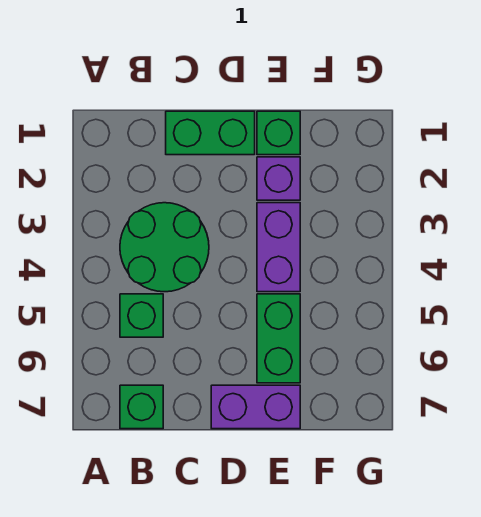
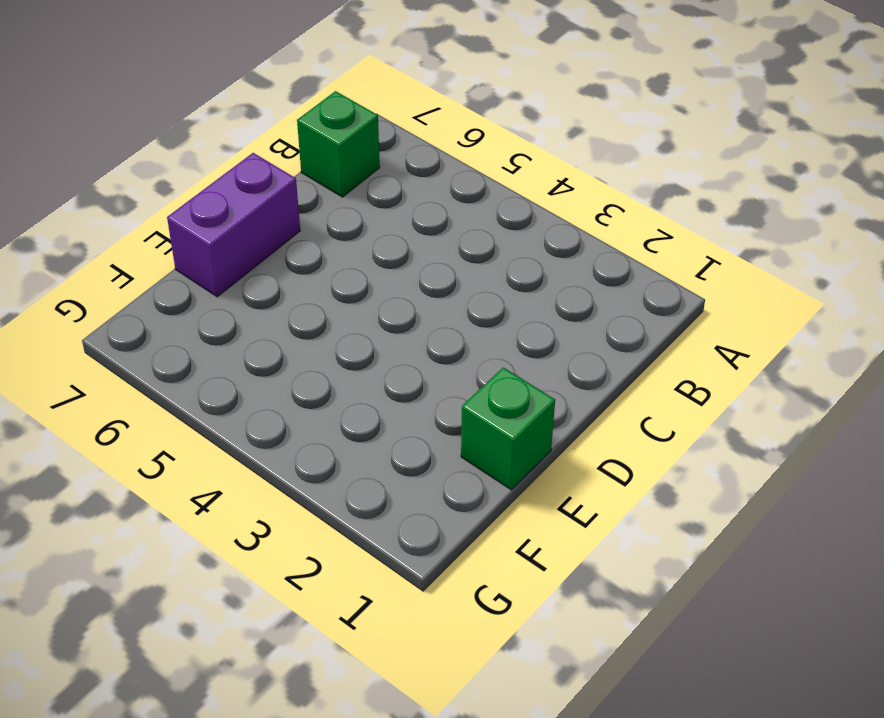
none -> green round brick B3:C4 level 1
none -> green brick B5 level 1

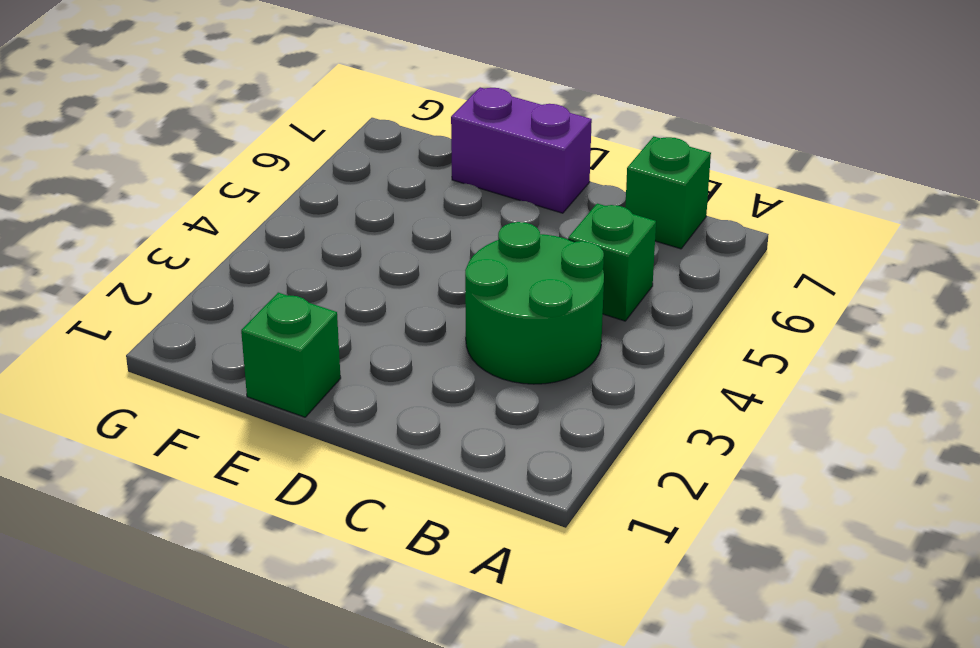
none -> green brick C1:D1 level 1
none -> purple brick E2 level 1

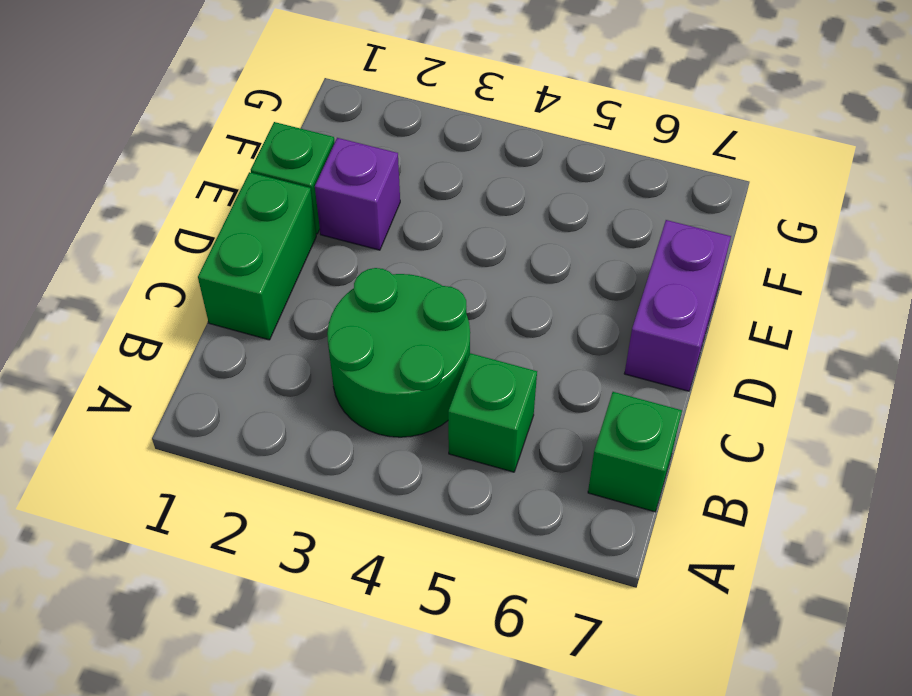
none -> purple brick E3:E4 level 1
none -> green brick E5:E6 level 1

